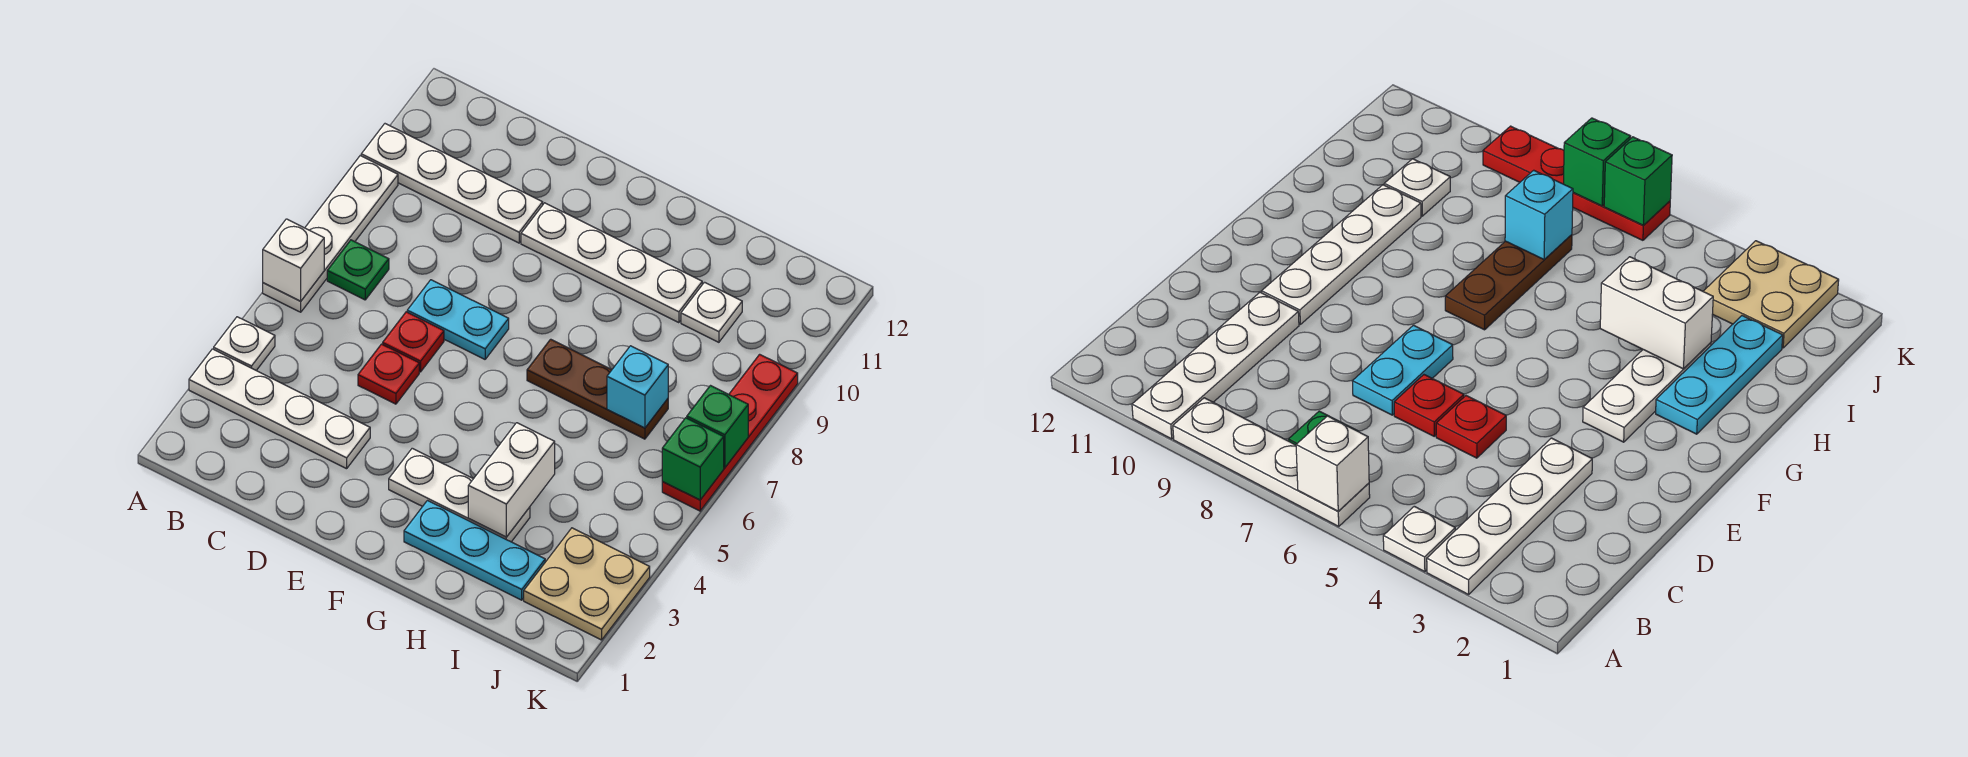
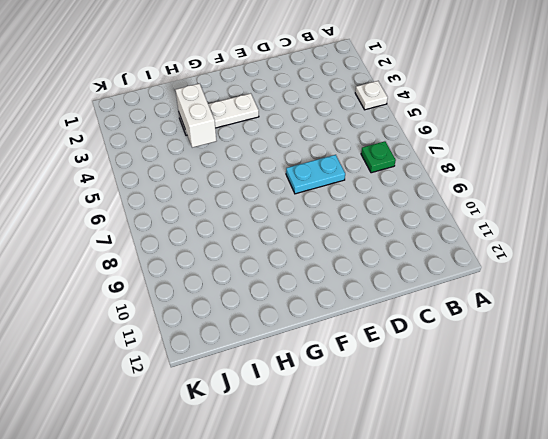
none -> white plate A3:D3 level 1
none -> white plate A6:A9 level 1
none -> white plate A10:D10 level 1

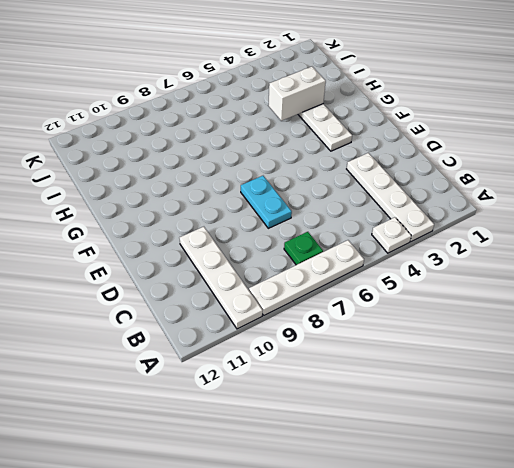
none -> red plate D5 level 1
none -> red plate D6 level 1
none -> white plate E10:H10 level 1

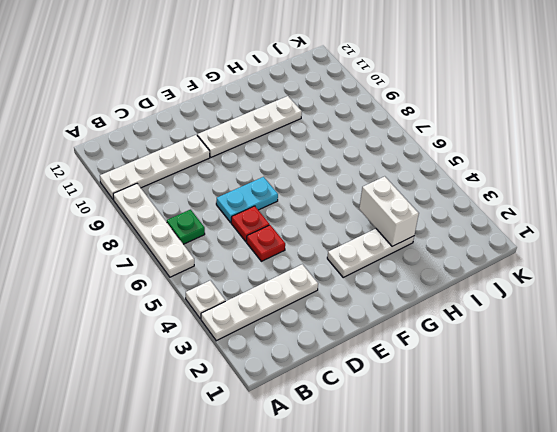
none -> cyan plate G2:I2 level 1
none -> brown plate G7:I7 level 1
none -> white plate I10 level 1

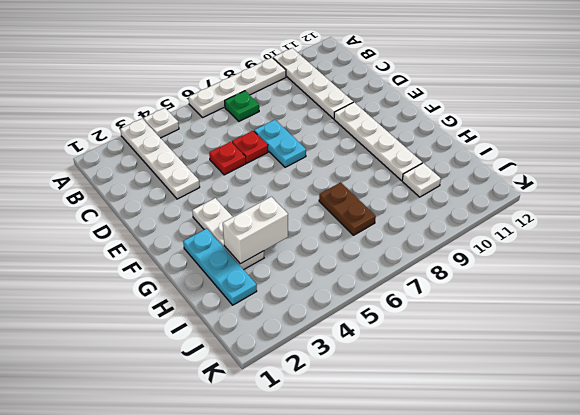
brown plate H7:I7 level 1 -> brown plate G7:I7 level 1
none -> tan plate J2:K3 level 1
none -> red plate K6:K9 level 1
none -> white brick A6 level 2

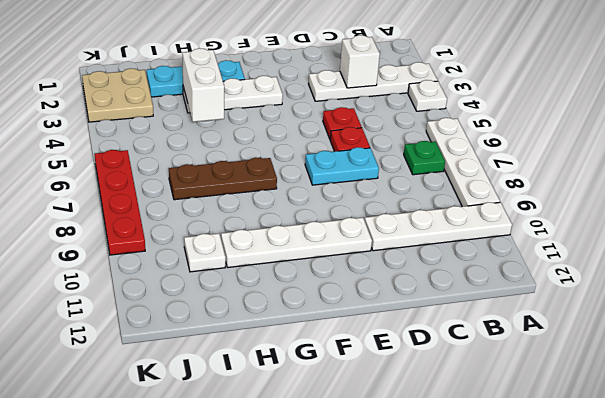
white brick C3 level 2 -> white brick A6 level 2
none -> cyan brick I7 level 2
none -> green brick K6 level 2
none -> green brick K7 level 2

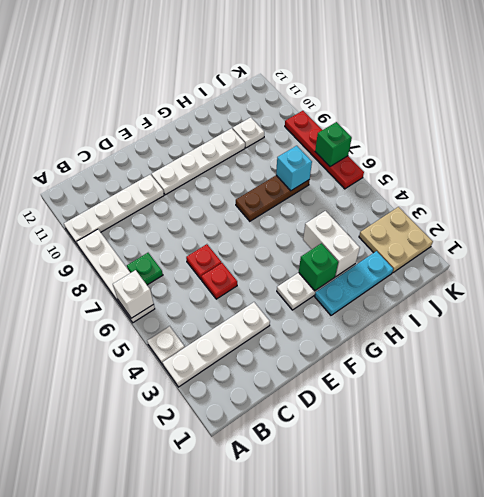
green brick G3 level 2 -> green brick K6 level 2
none -> cyan plate D7:E7 level 1

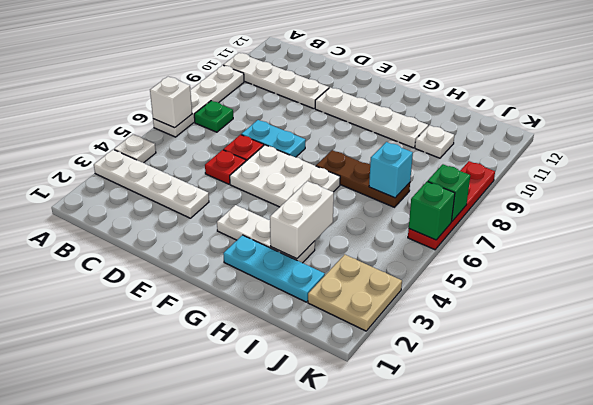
white plate E5:G6 level 1 -> none

